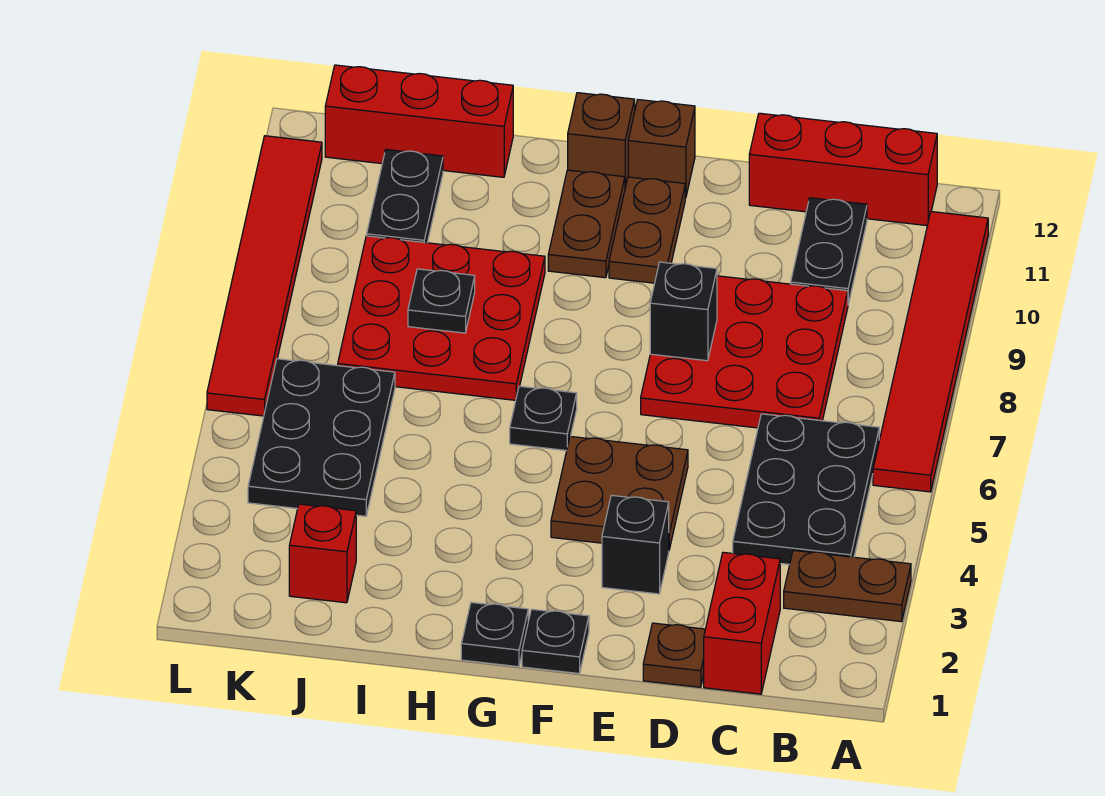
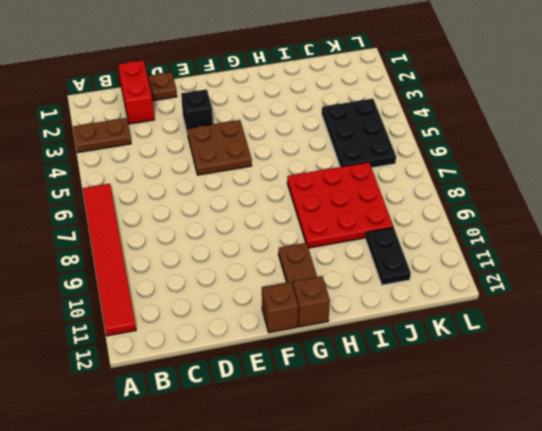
none -> black plate B4:C6 level 1
none -> red brick B12:D12 level 1
none -> red plate C7:E9 level 1

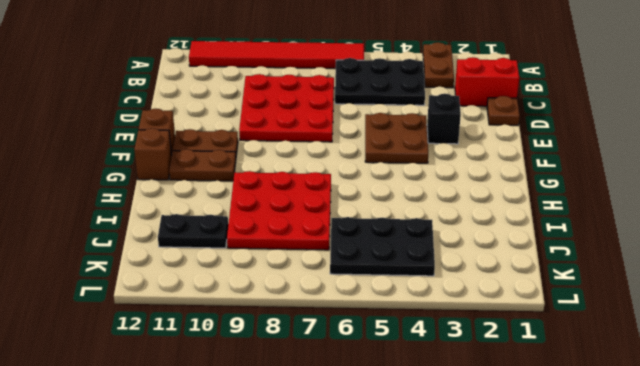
none -> red brick B12:D12 level 1
none -> black plate C10:C11 level 1
none -> black plate F1 level 1

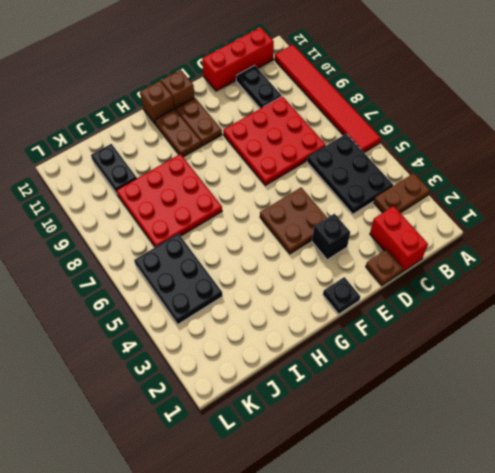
none -> black plate G1 level 1
none -> black plate G6 level 1
none -> red brick I12:K12 level 1

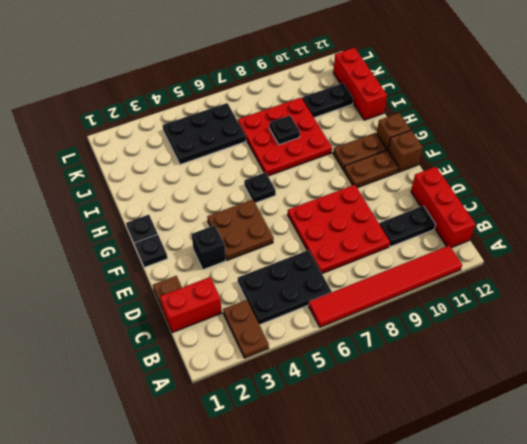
none -> red brick J2 level 1
none -> red tile L6:L11 level 1
none -> black brick E8 level 2

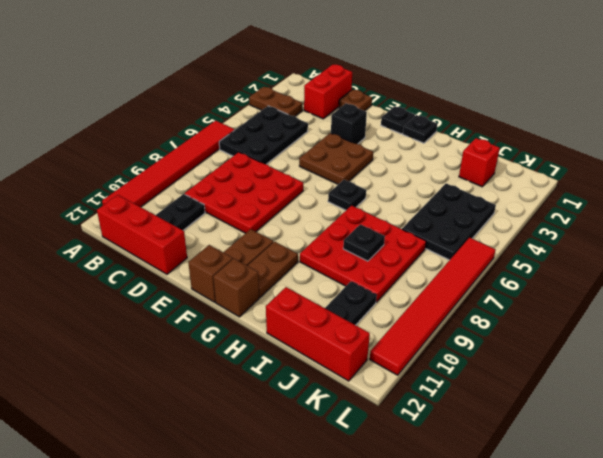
none -> black brick E8 level 2

